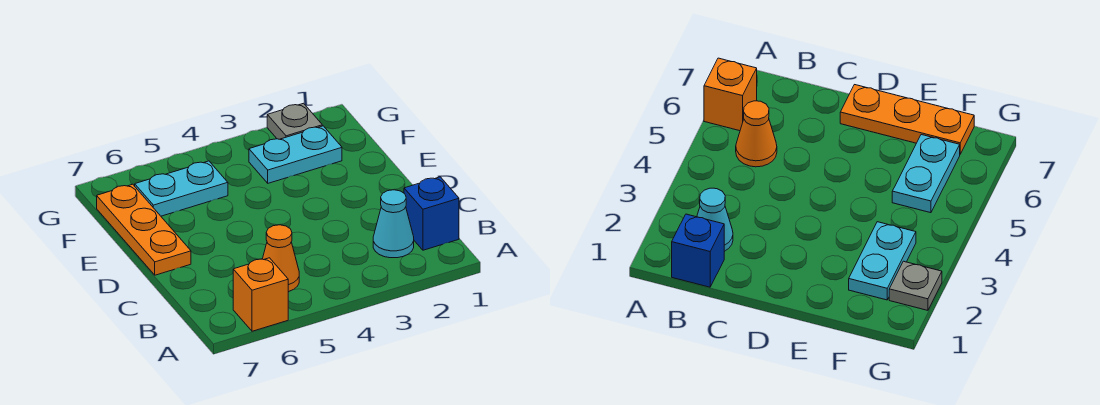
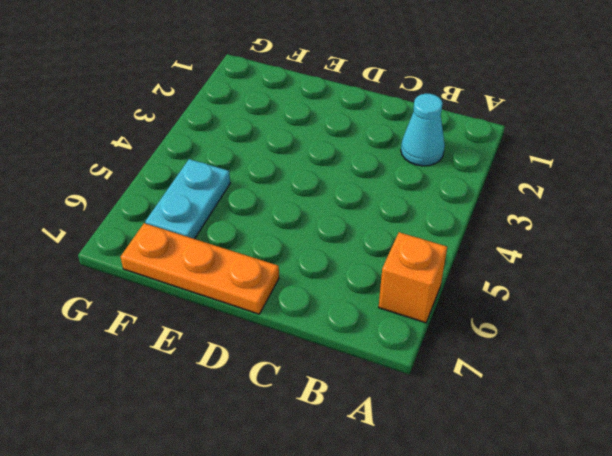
none -> blue brick B1 level 1
none -> orange cone B5 level 1

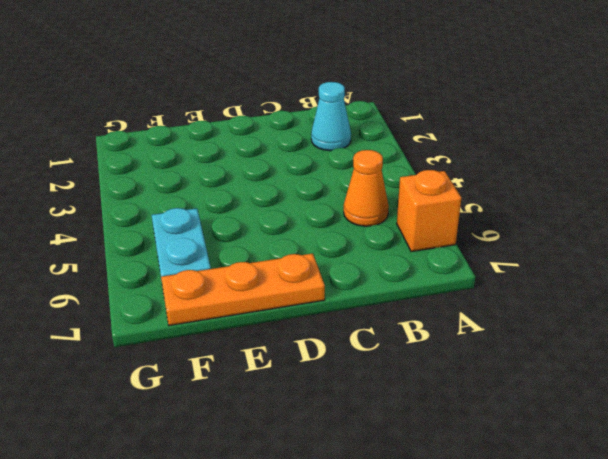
none -> blue brick B1 level 1
none -> cyan plate F2:F3 level 1

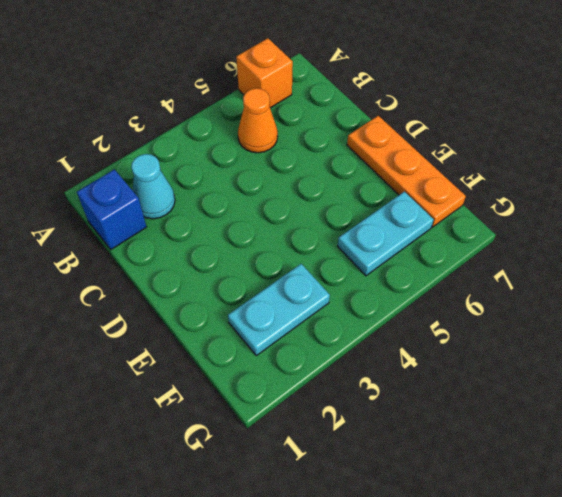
none -> grey plate G2 level 1

